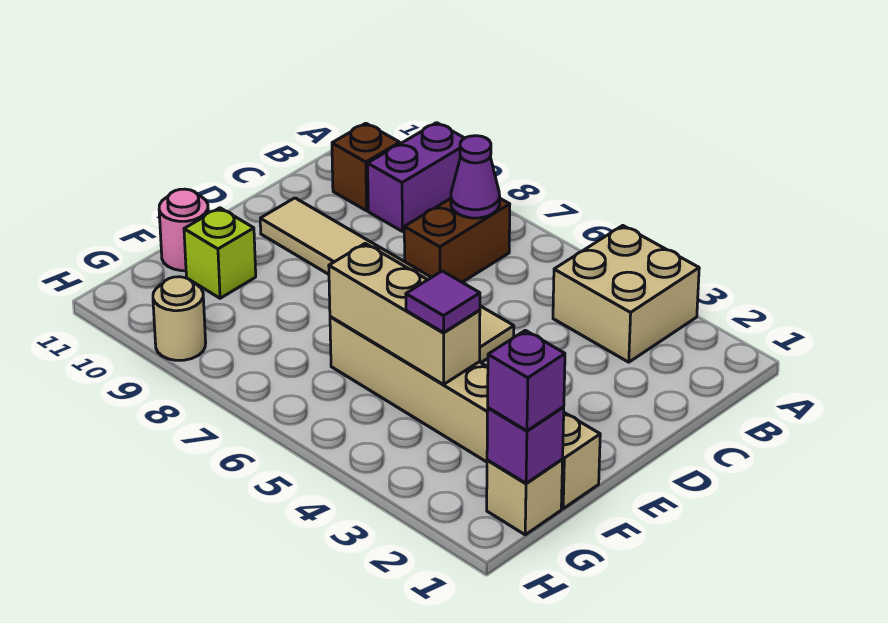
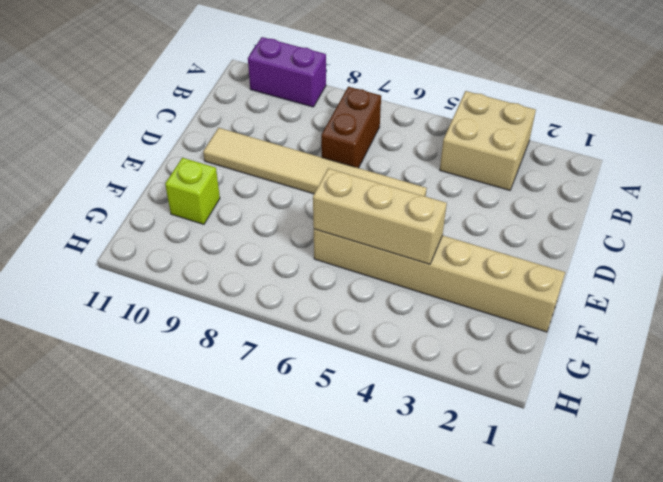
purple brick A9:A10 level 1 -> purple brick A9:B9 level 1
none -> brown brick B10 level 1
none -> pink round brick F11 level 1
none -> tan brick G1 level 1

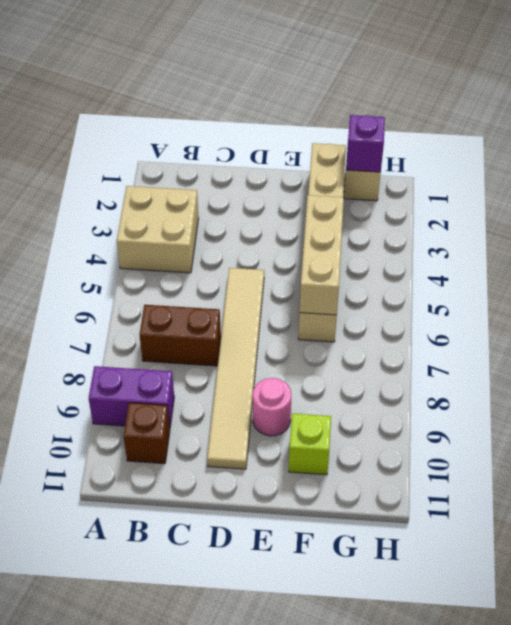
pink round brick E9 level 1 -> pink round brick F11 level 1
none -> tan round brick H9 level 1
none -> purple cone B7 level 2
none -> purple tile F4 level 3

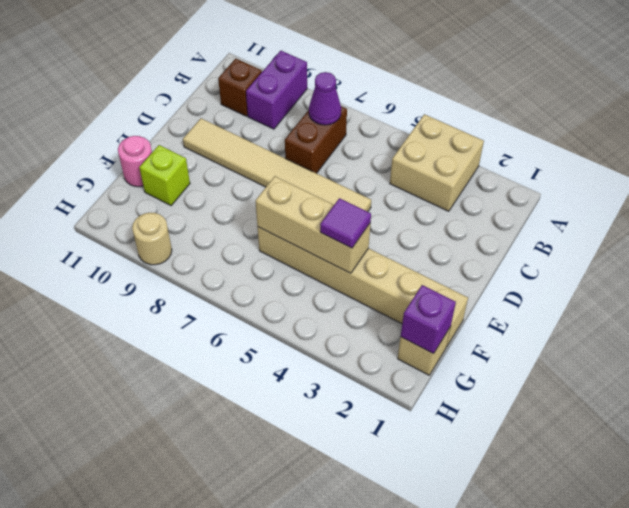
none -> purple brick G1 level 3

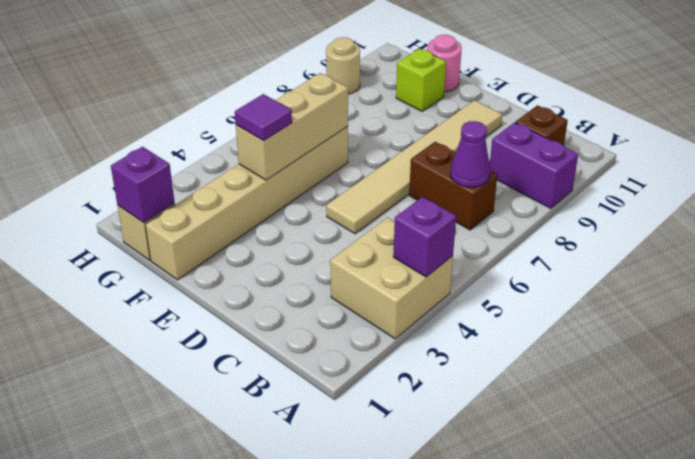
purple brick A4 level 2 -> purple brick G1 level 3

